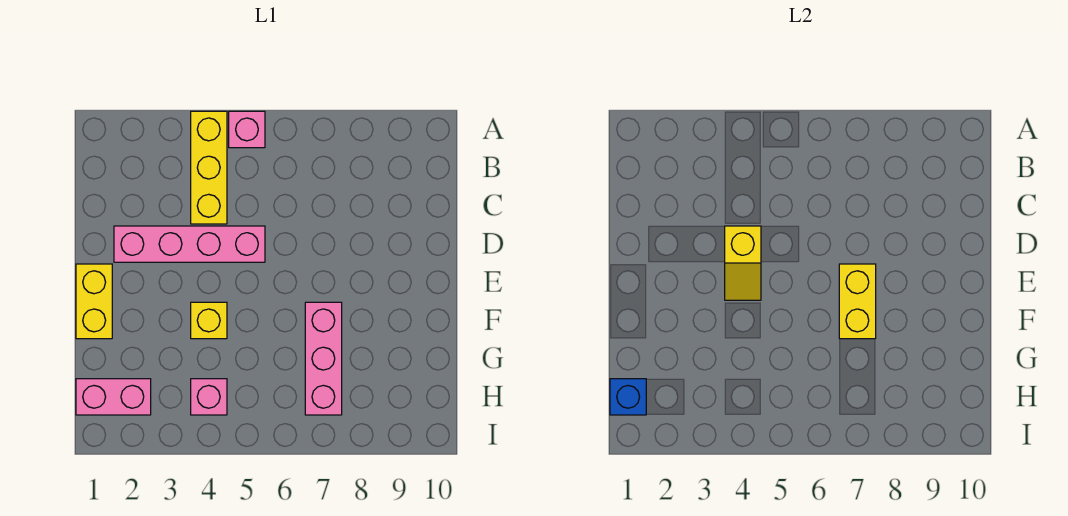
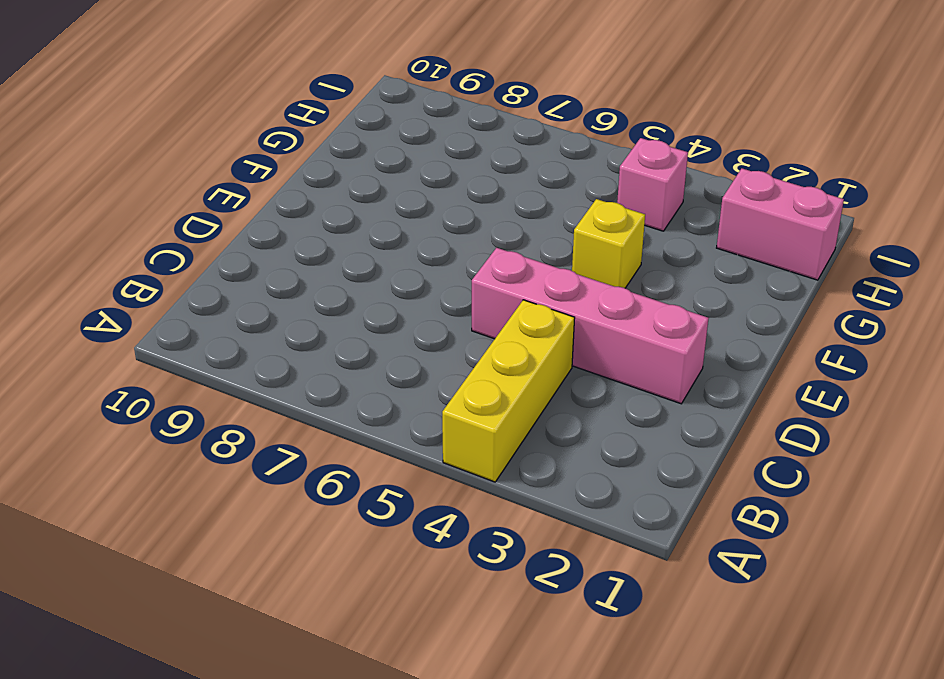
none -> pink brick A5 level 1
none -> yellow brick E1:F1 level 1

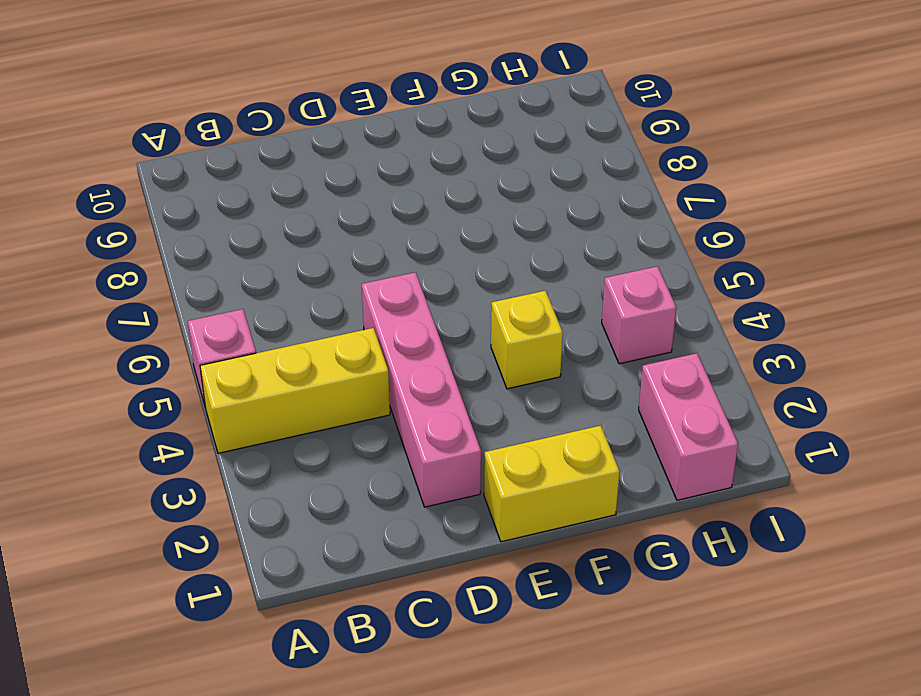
none -> pink brick F7:H7 level 1
none -> yellow slope D4:E4 level 2 top D

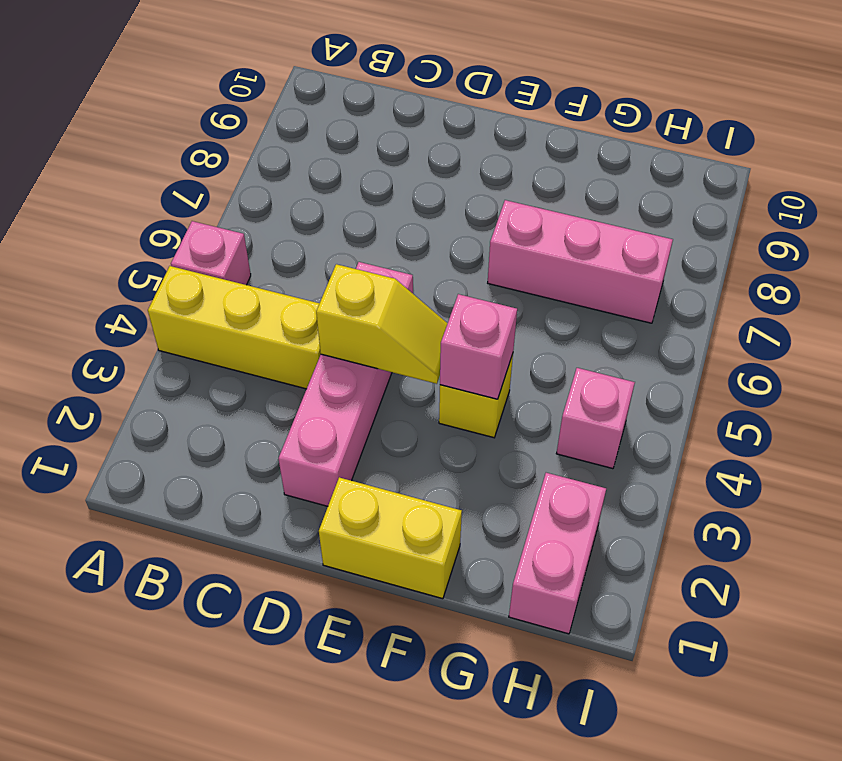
pink brick F4 level 2 -> none
none -> yellow brick E7:F7 level 2
none -> blue brick H1 level 2

